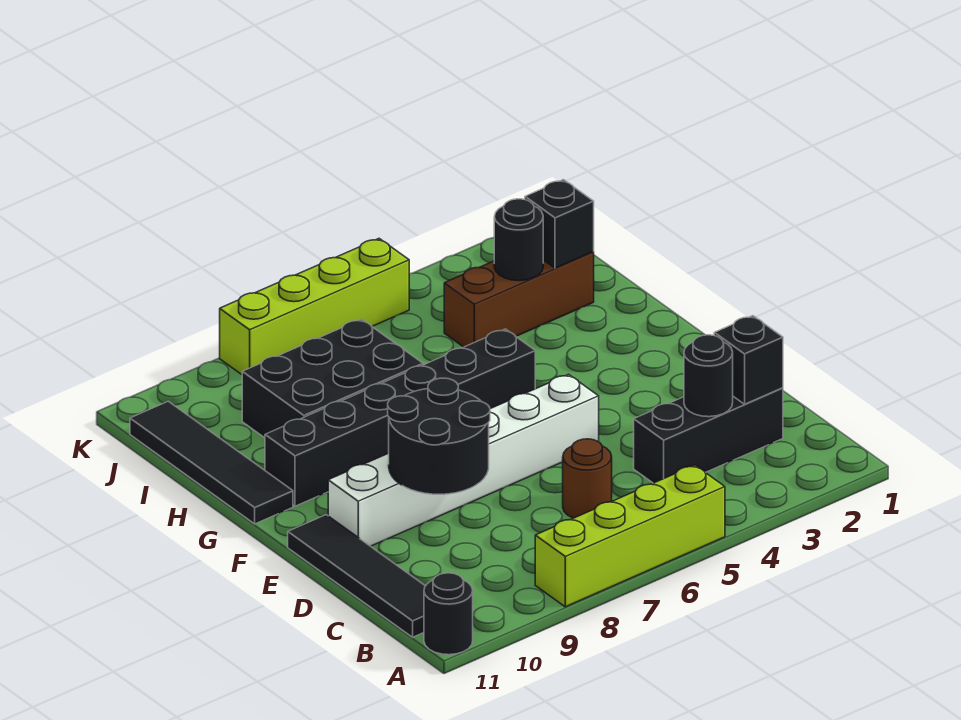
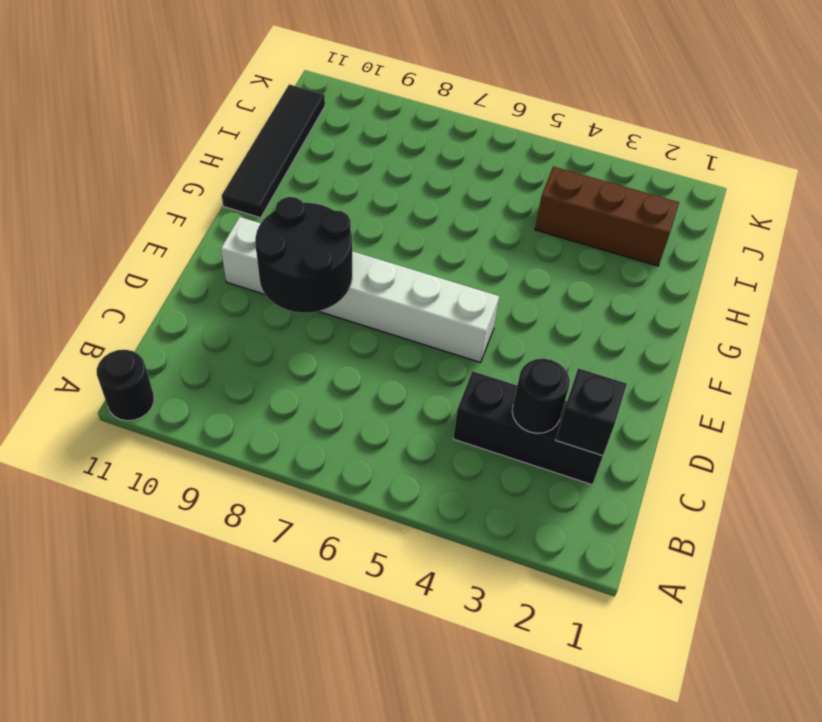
none -> lime brick A5:A8 level 1
none -> black tile B11:E11 level 1
none -> brown round brick C6 level 1

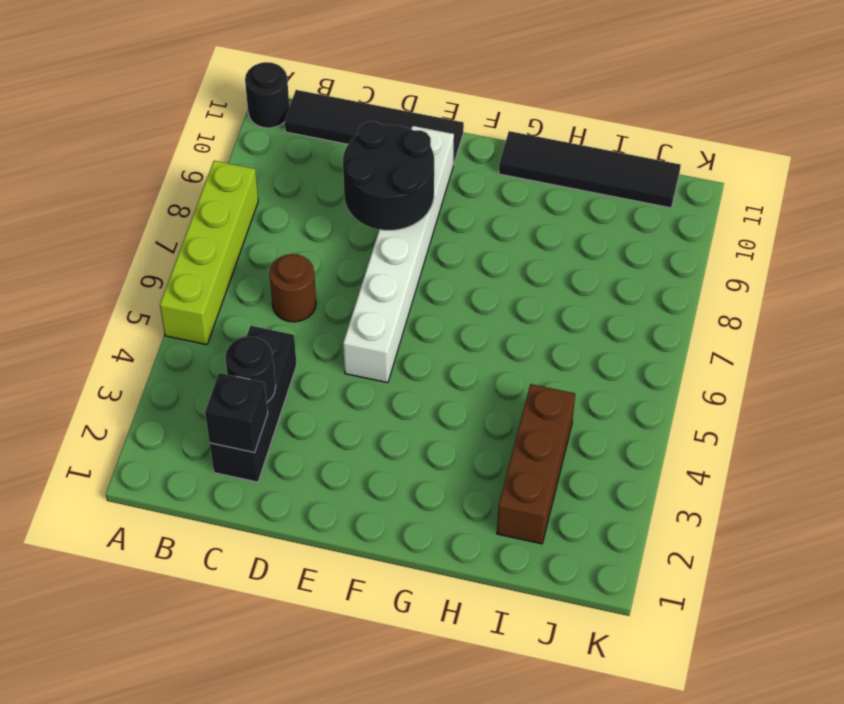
none -> black brick G5:G10 level 1
none -> black brick H7:I9 level 1
none -> lime brick K5:K8 level 1

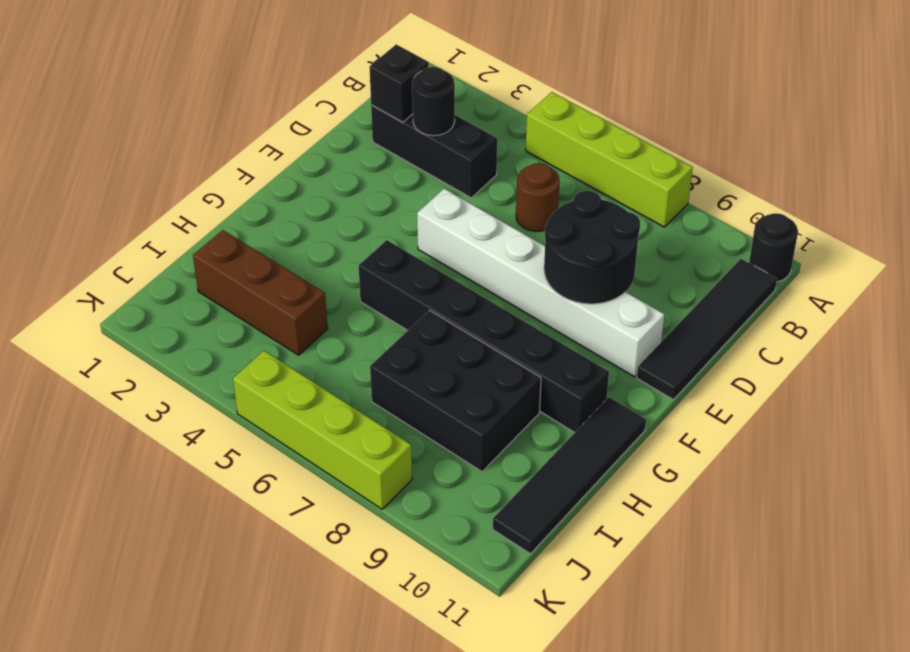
none -> black brick I2 level 2
none -> black round brick I3 level 2

